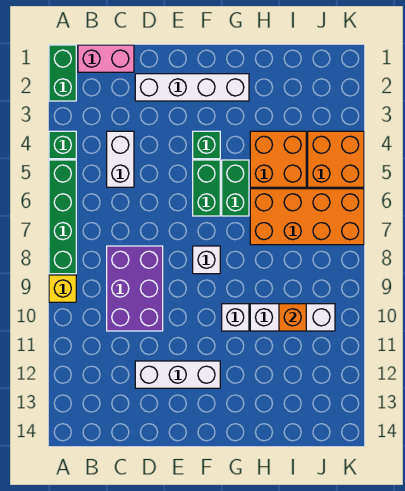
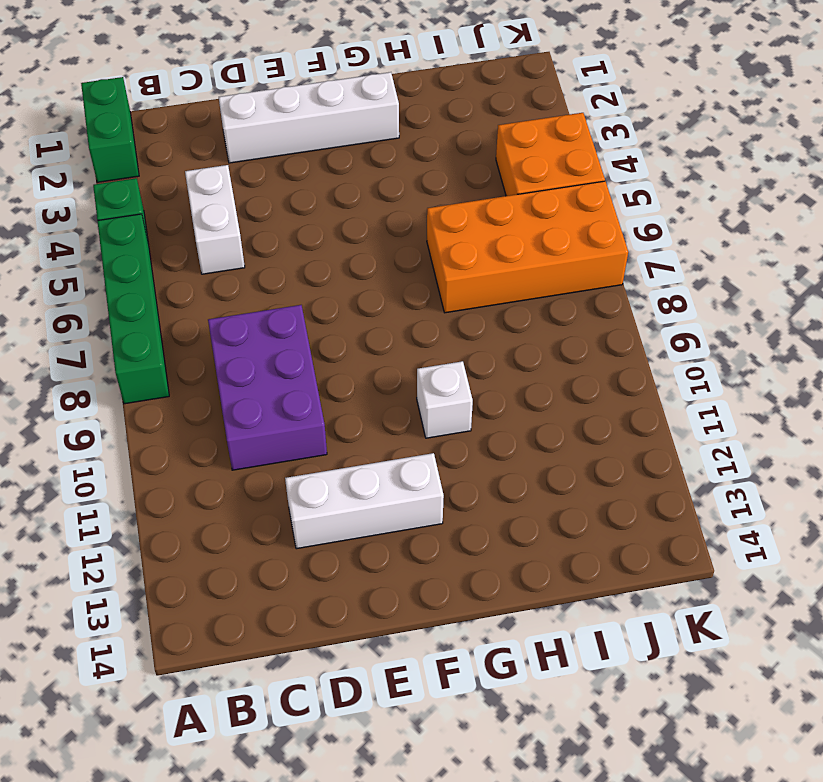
none -> yellow brick A9 level 1
none -> pink brick B1:C1 level 1
none -> green brick F4 level 1

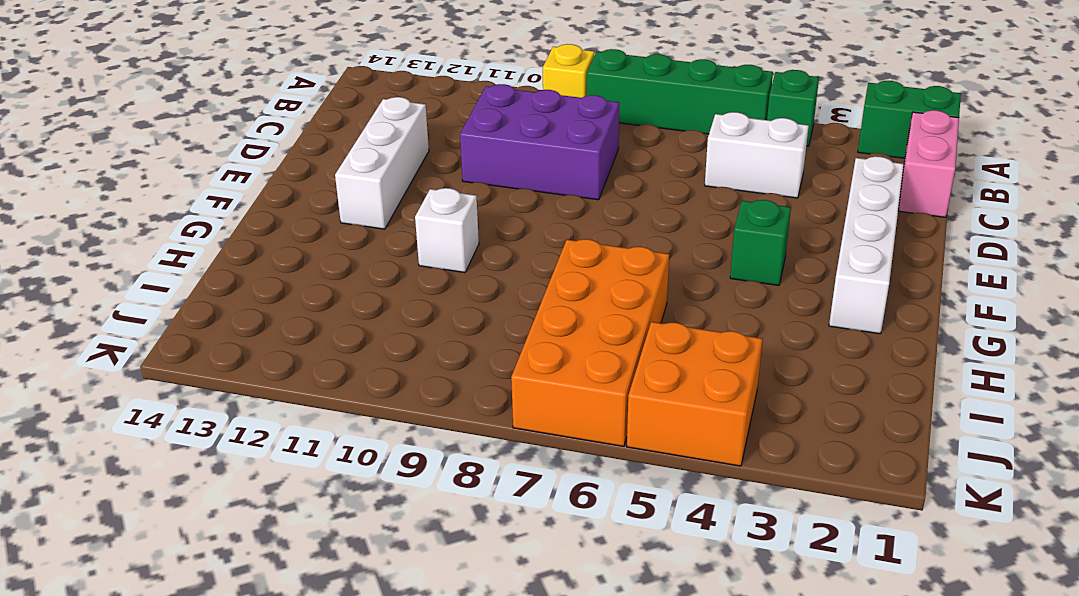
none -> green brick F5:F6 level 1
none -> white brick F8 level 1
none -> green brick G5:G6 level 1

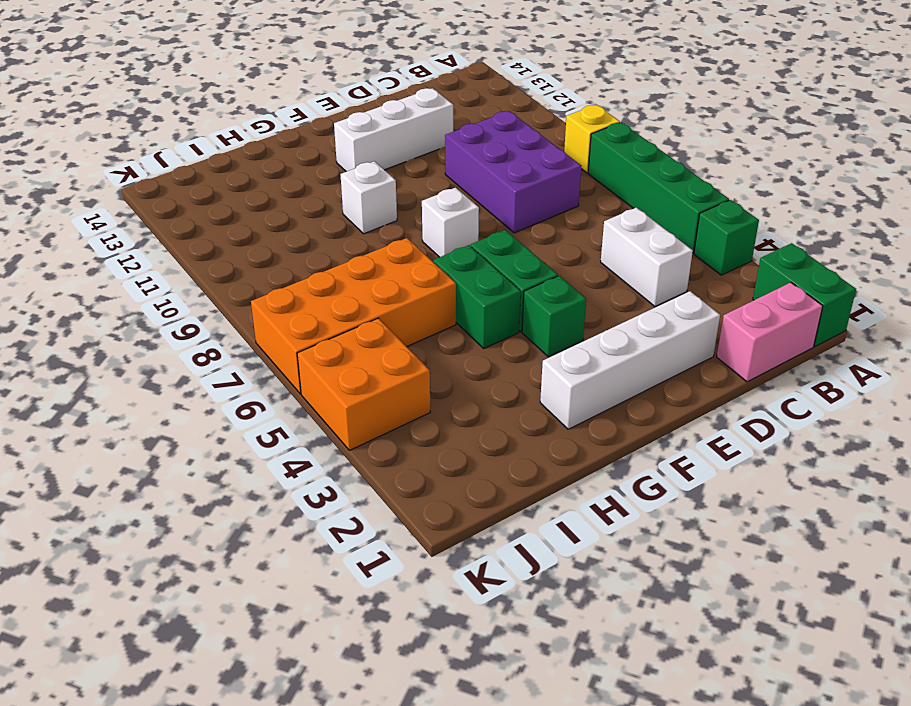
none -> orange brick H4:I5 level 1
none -> white brick H10:J10 level 1
none -> orange brick I10 level 2

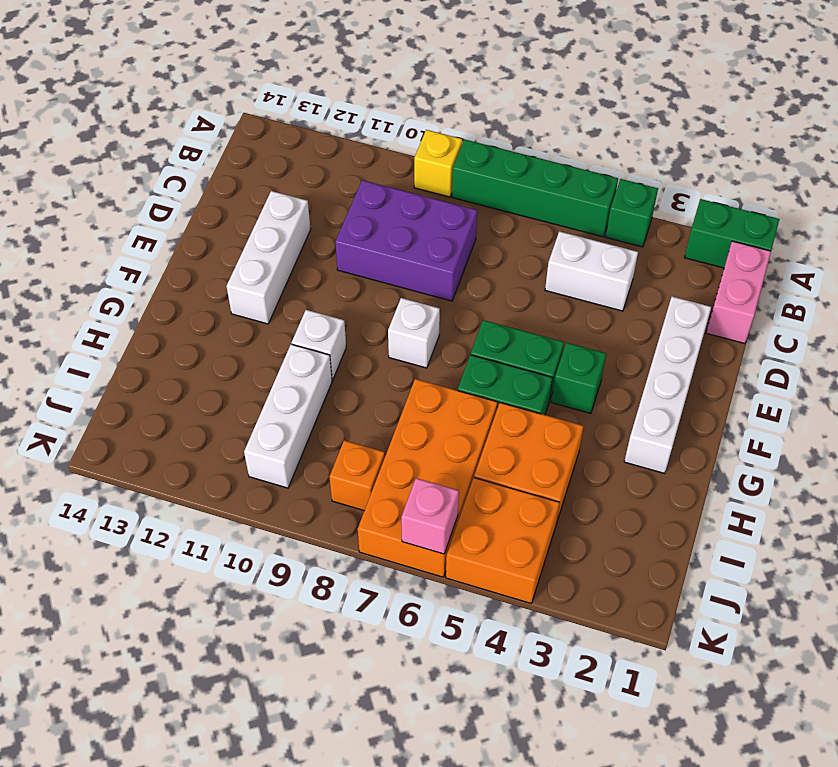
orange brick J8 level 1 -> orange brick I10 level 2
pink brick K6 level 2 -> none

